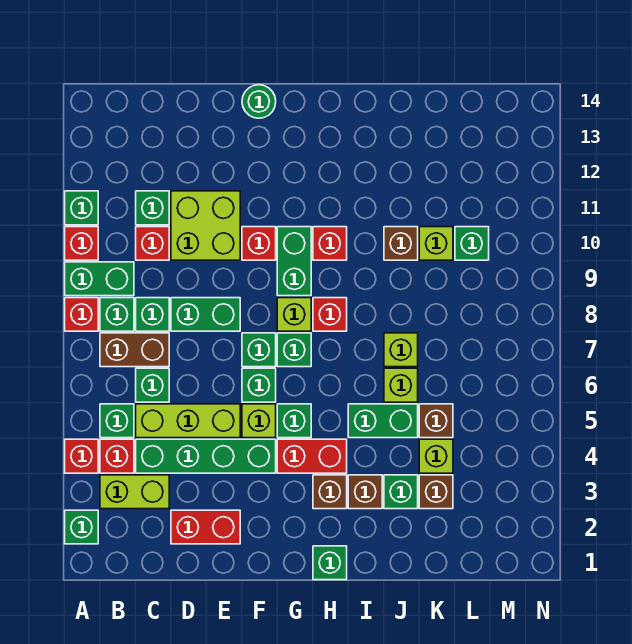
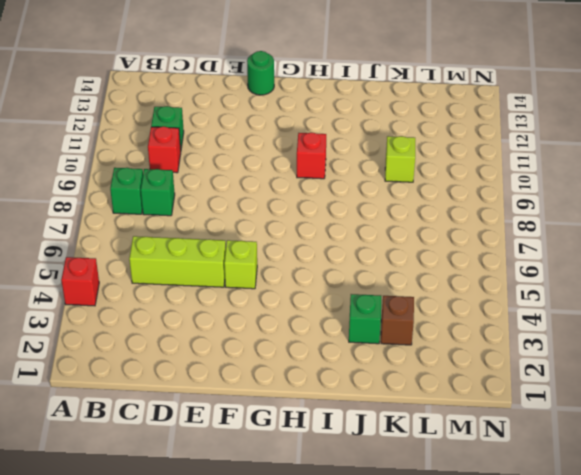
none -> green brick A2 level 1
none -> red brick A8 level 1
none -> green brick A9:B9 level 1
none -> red brick A10 level 1

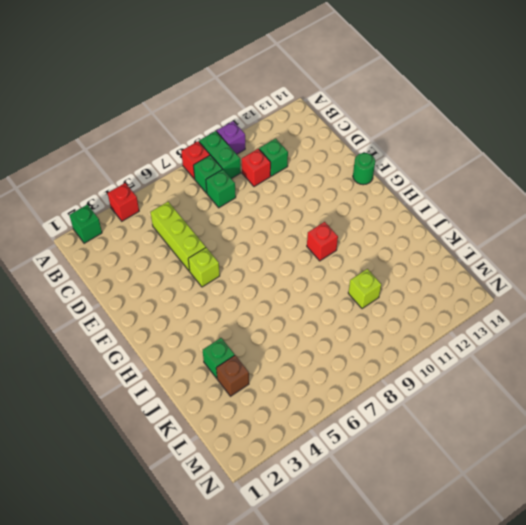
purple brick A10 level 1 -> red brick A10 level 1
none -> green brick A11 level 1
none -> lime brick B3:C3 level 1
none -> red brick B4 level 1
none -> green brick B5 level 1

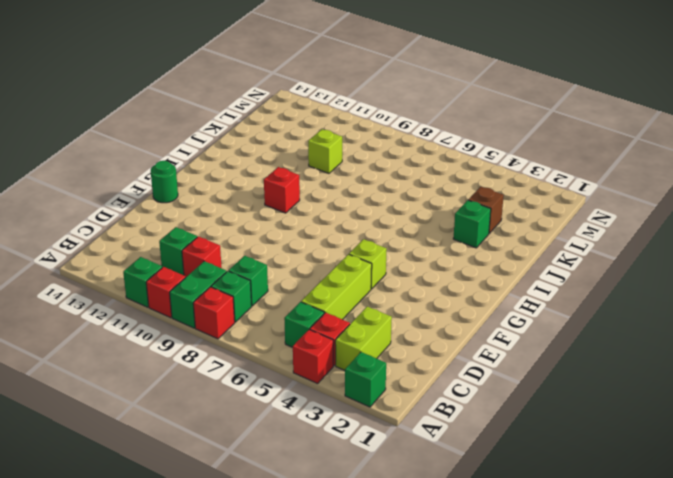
none -> brown brick B7:C7 level 1
none -> green brick C4:F4 level 1
none -> green brick C6 level 1
none -> red brick D2:E2 level 1

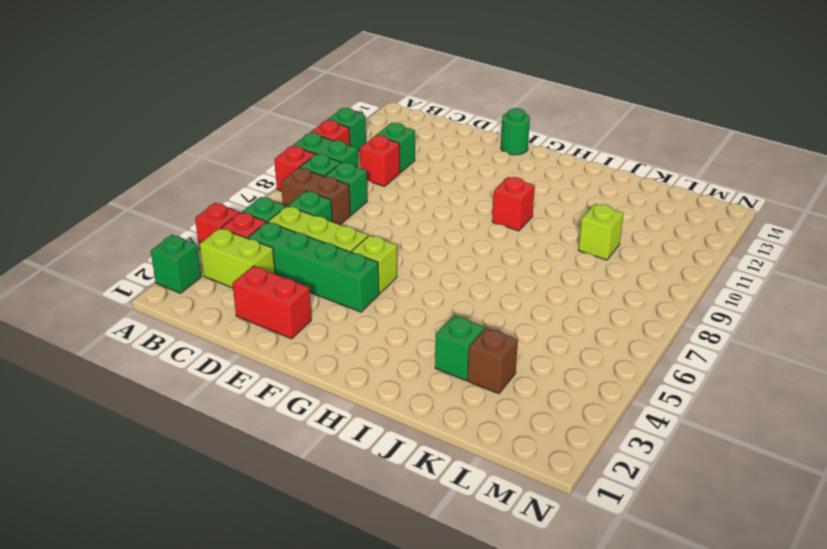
none -> green brick D8:E8 level 1
none -> lime brick D10:E11 level 1
none -> green brick F6 level 1
none -> green brick F7 level 1

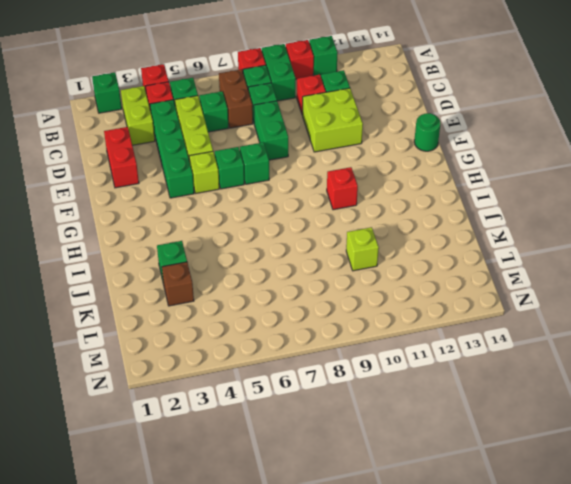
none -> red brick F10 level 1
none -> red brick G4:H4 level 1
none -> green brick G5 level 1
none -> green brick G7 level 1

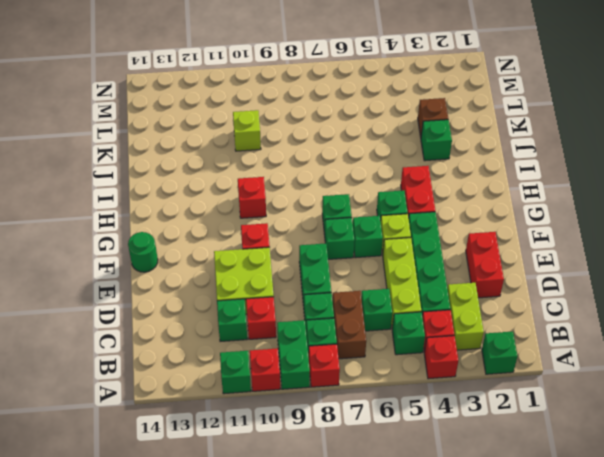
none -> lime brick G8 level 1
none -> green brick G9:G10 level 1
none -> green brick H1 level 1
none -> brown brick H3 level 1

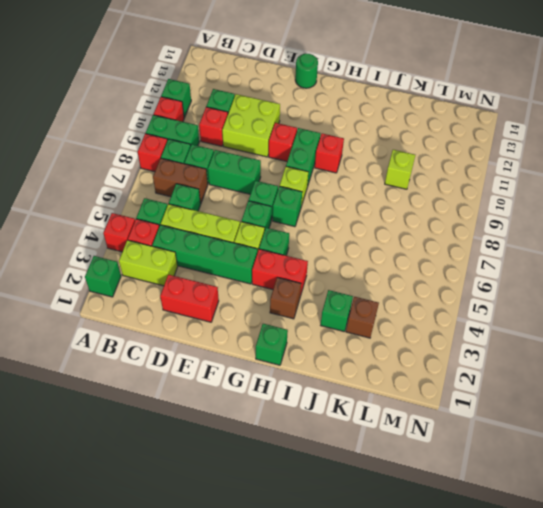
none -> red brick H8 level 1
none -> brown brick I3 level 1
none -> green brick I5:J5 level 1
none -> lime brick J6 level 1

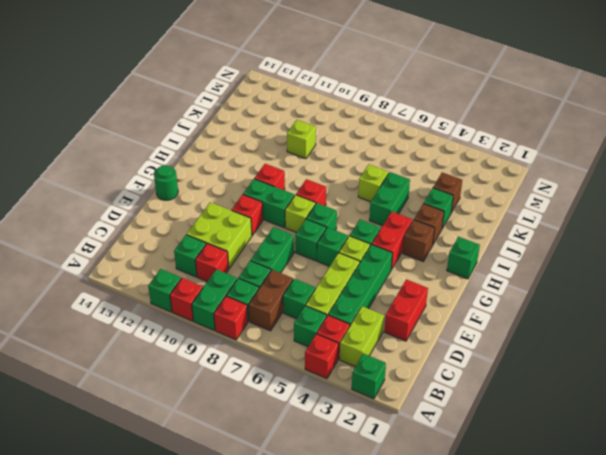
none -> lime brick J7 level 1
none -> brown brick J10 level 1
none -> lime brick K4 level 1
none -> brown brick K5 level 1

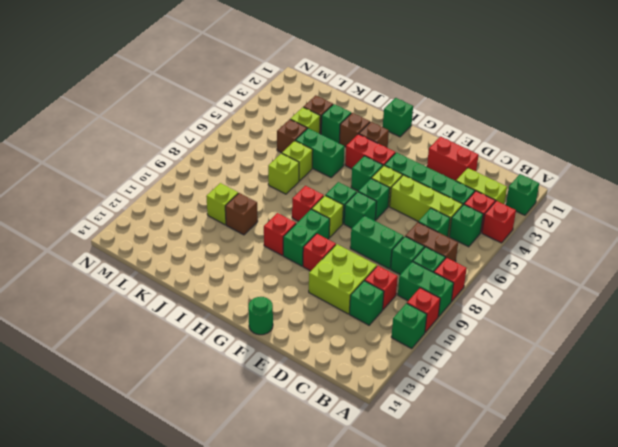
none -> green brick L10 level 1

